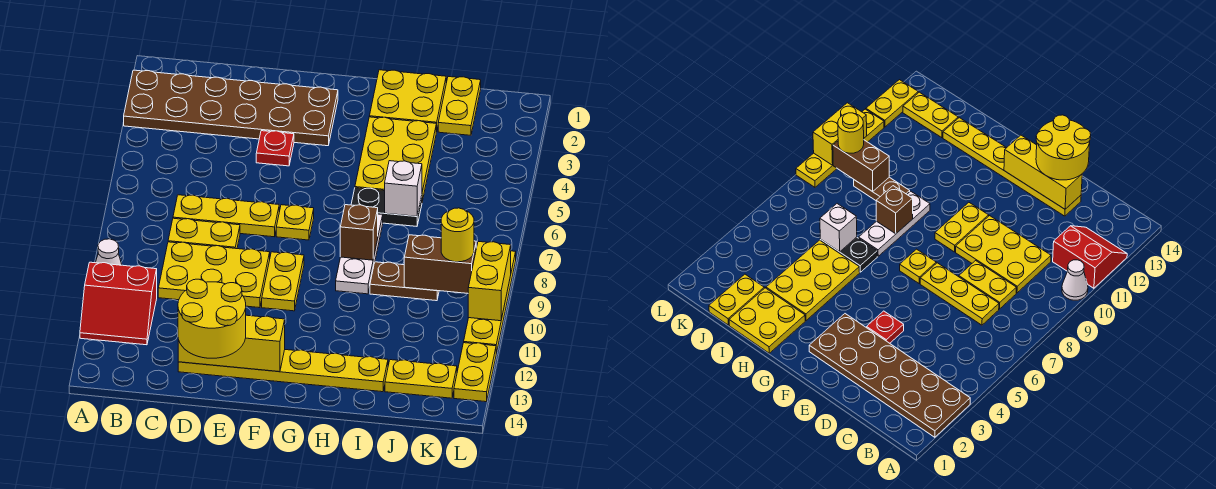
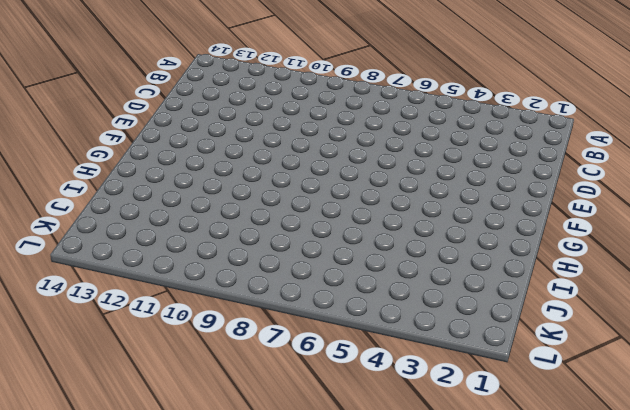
none -> brown plate A2:F3 level 1
none -> white cone A10 level 1
none -> red slope A11:B12 level 1 top 11

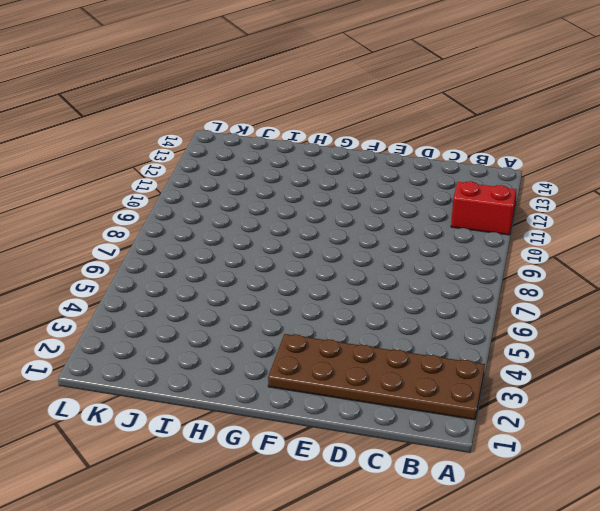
none -> white cone A10 level 1
none -> yellow plate C7:E7 level 1
none -> yellow plate C8:D8 level 1

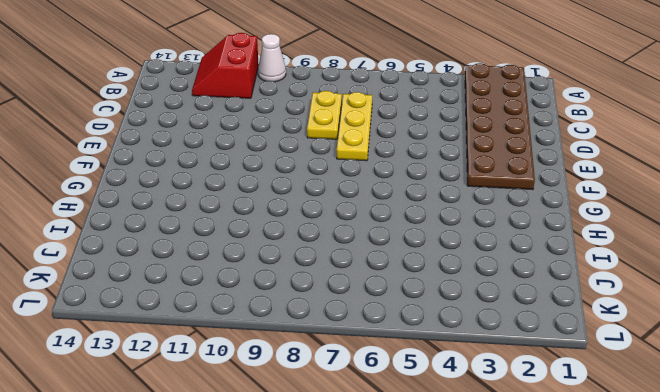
none -> yellow plate C9:E10 level 1
none -> yellow plate D13:I13 level 1
none -> red plate E4 level 1

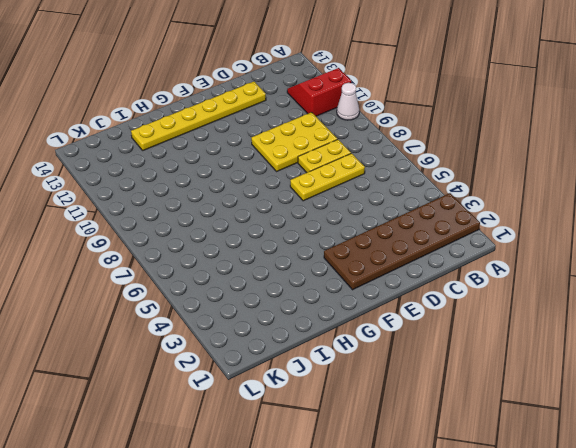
none -> red plate E4 level 1
none -> yellow plate F7 level 1
none -> yellow plate F9:F10 level 1

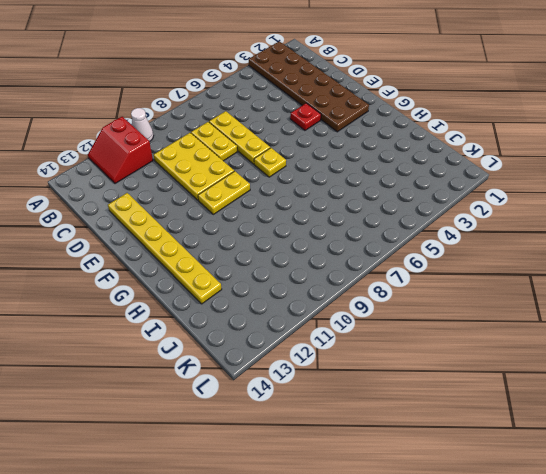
none -> yellow plate H1:I2 level 1
none -> yellow plate H3:I5 level 1
none -> black plate H6:I6 level 1

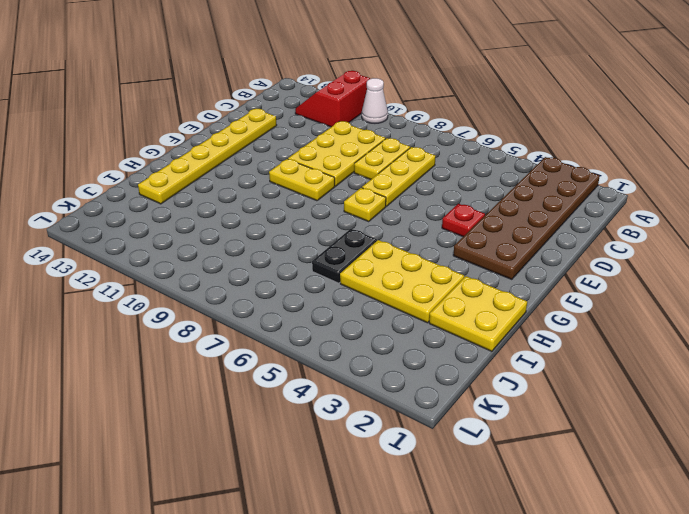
none -> white plate H7:H9 level 1
none -> brown plate I9:J9 level 1
none -> yellow plate J1:J2 level 1

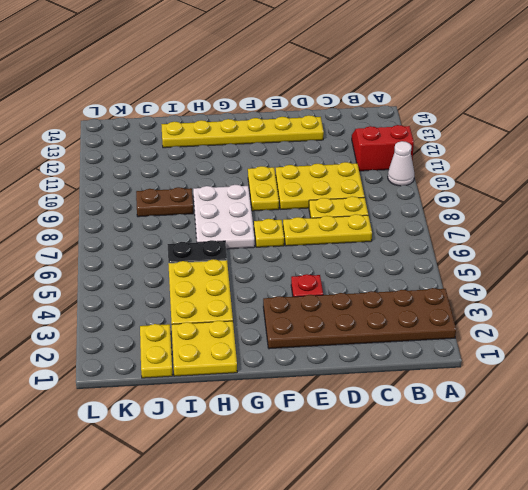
white plate G7:H9 level 1 -> white plate H7:H9 level 1
none -> yellow plate J13:K13 level 1
none -> yellow plate L8:L11 level 1
none -> yellow plate L12:L13 level 1

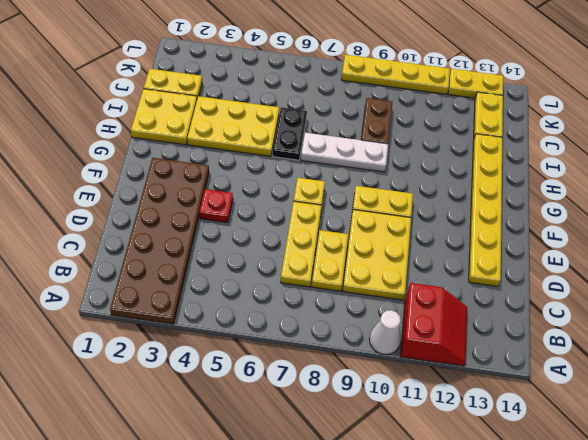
none -> yellow brick D13:F13 level 2
none -> brown brick H8 level 2
none -> white brick I6 level 2

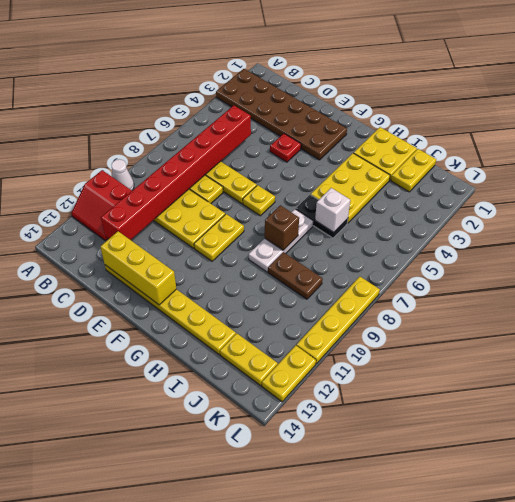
red brick C5:C12 level 2 -> none
none -> brown brick J9:K9 level 2
none -> yellow brick L9:L10 level 2
none -> yellow round brick D13:E14 level 3

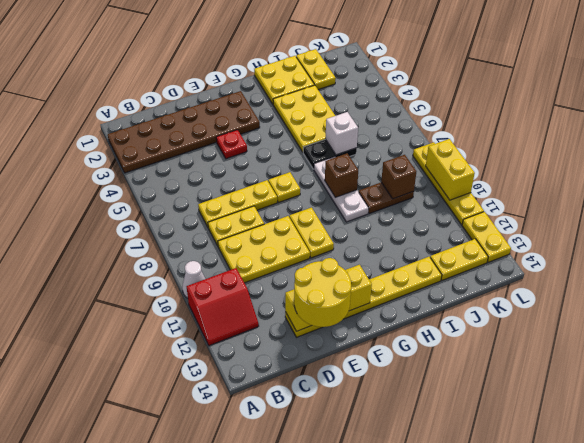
brown brick J9 level 2 -> brown brick J9:K9 level 2
none -> yellow round brick K9 level 3

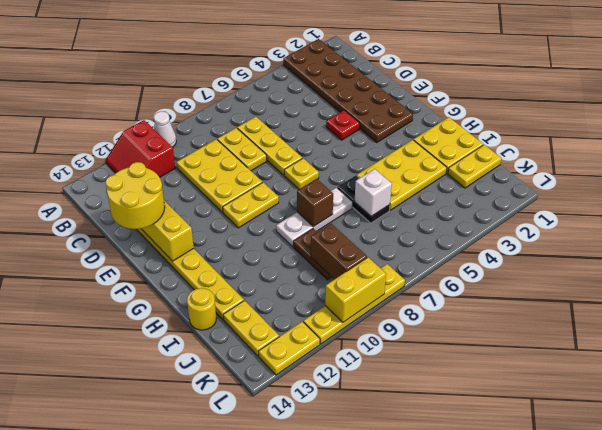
yellow round brick I14 level 1 -> yellow round brick K9 level 3

